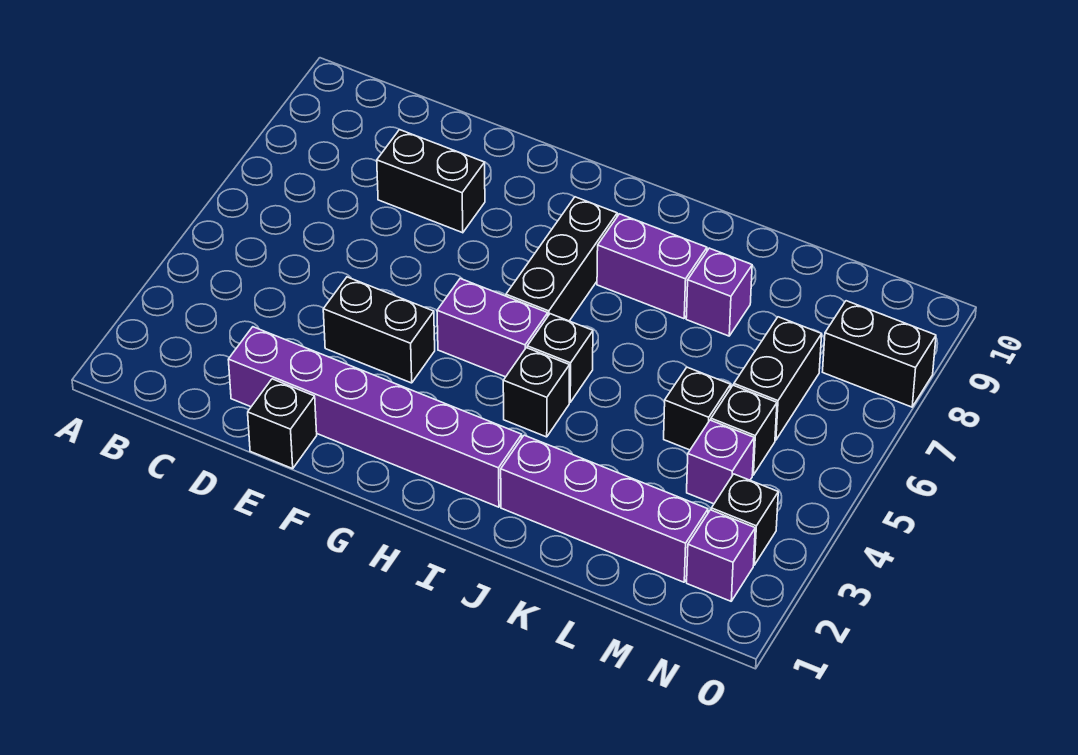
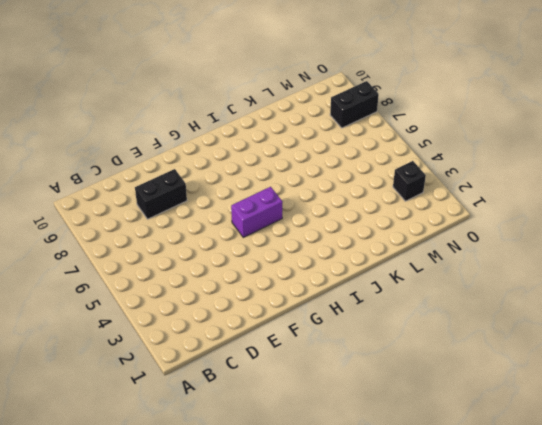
none -> purple brick D2:I2 level 1
none -> black brick E1 level 1
none -> black brick E4:F4 level 1

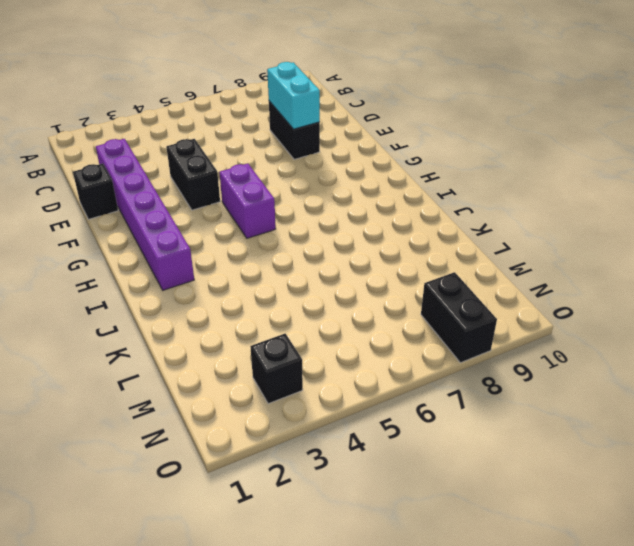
cyan brick D8:E8 level 2 -> none
none -> black brick H6:H8 level 1
none -> black brick I4 level 1
none -> black brick I5 level 1

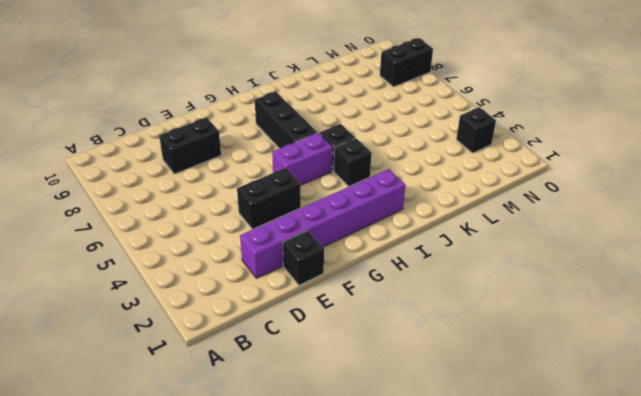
none -> purple brick I8:J8 level 1
none -> purple brick J2:M2 level 1
none -> purple brick K8 level 1

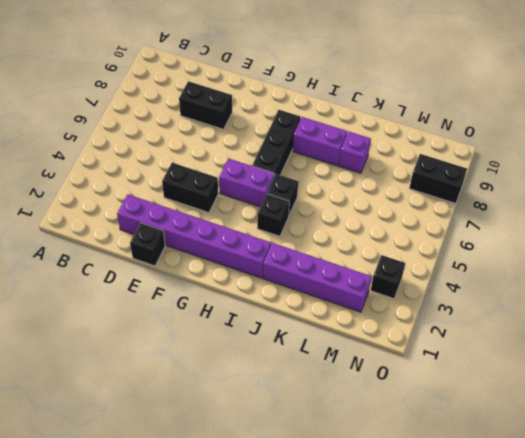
none -> black brick L5 level 1
none -> purple brick M4 level 1
none -> black brick M5 level 1

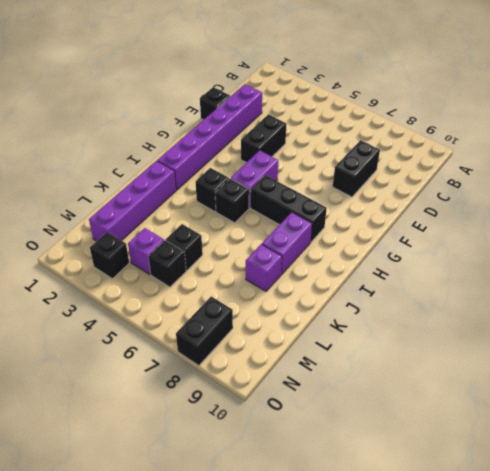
none -> black brick M6:M7 level 1
none -> purple brick N2 level 1

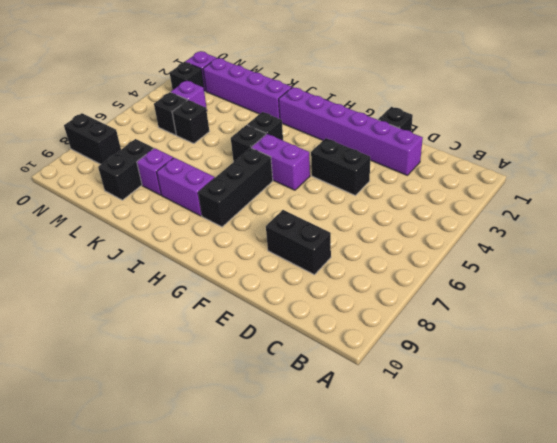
black brick L8:L9 level 1 -> black brick M6:M7 level 1

